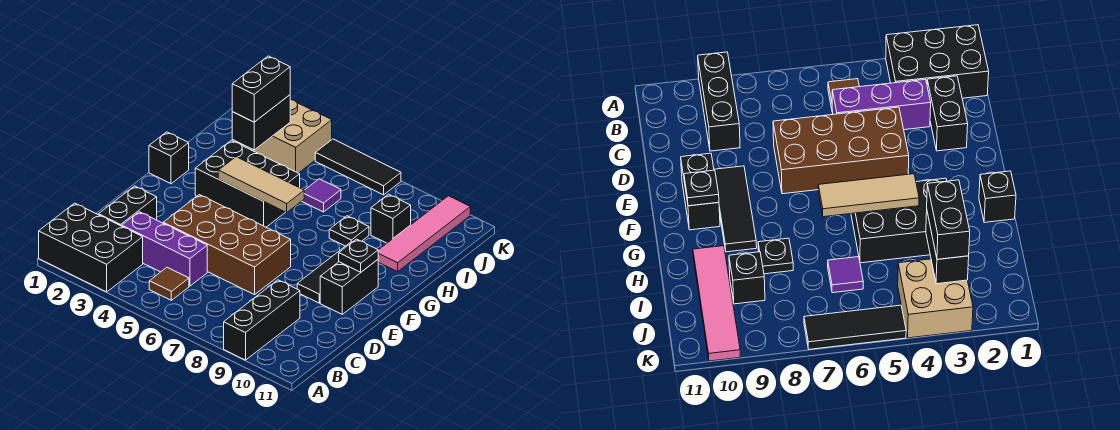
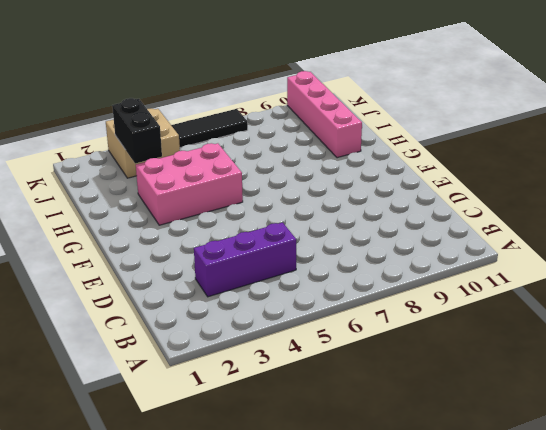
pink brick G3:H5 level 1 -> black brick G3:H5 level 1
pink brick H10:K10 level 1 -> pink tile H10:K10 level 1
none -> black brick A1:B3 level 1
none -> black brick A9:C9 level 1
none -> brown tile B5 level 1

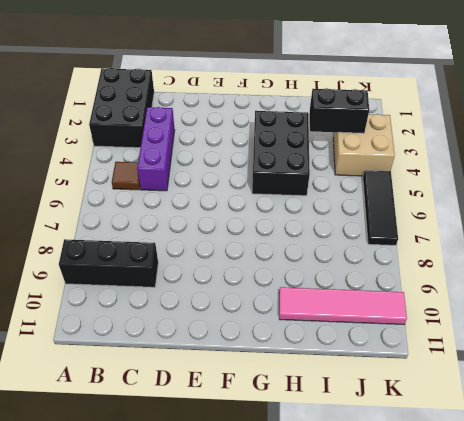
none -> black brick C2:D2 level 1
none -> brown brick D4:E7 level 1
none -> black tile E9:G9 level 1

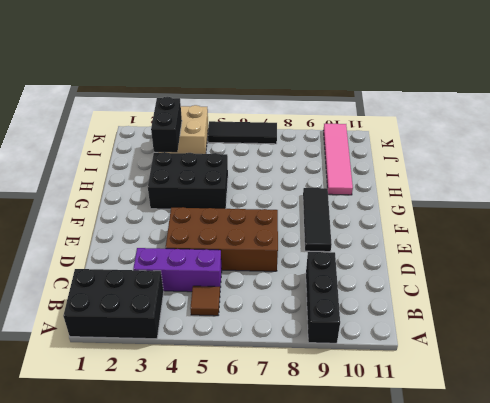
none -> black brick C2:D2 level 1
none -> black brick E10:F10 level 1
none -> black brick G1 level 1

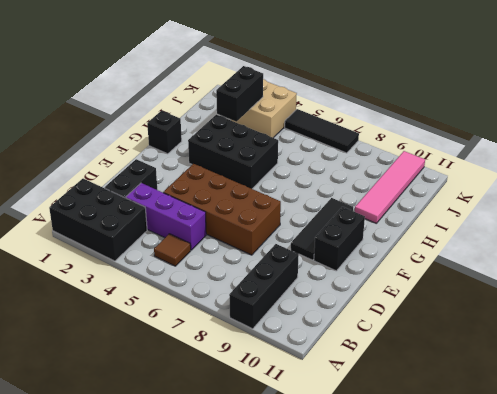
none -> black plate H8 level 1
none -> purple tile I6 level 1
none -> black brick I9 level 1

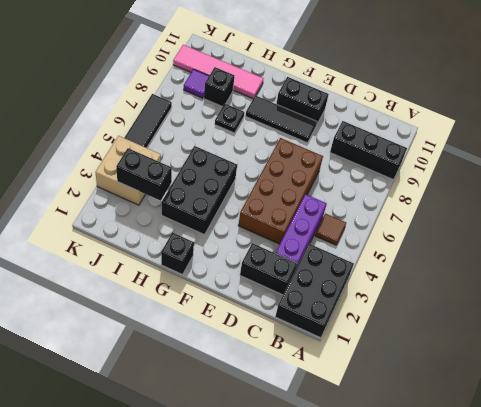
purple tile J9 level 1 -> purple tile I6 level 1
none -> black plate F10 level 2
none -> tan tile G4:G6 level 2
none -> black brick I3:J3 level 3

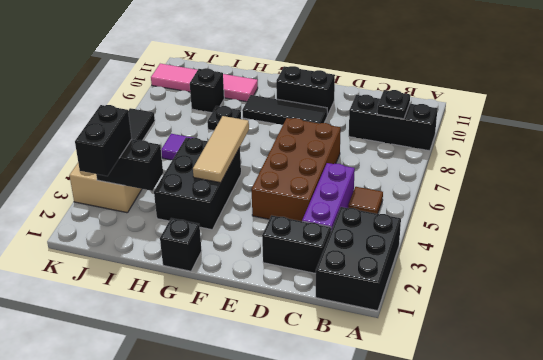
black plate B9 level 2 -> black plate F10 level 2
black brick J2:J3 level 3 -> black brick I3:J3 level 3

